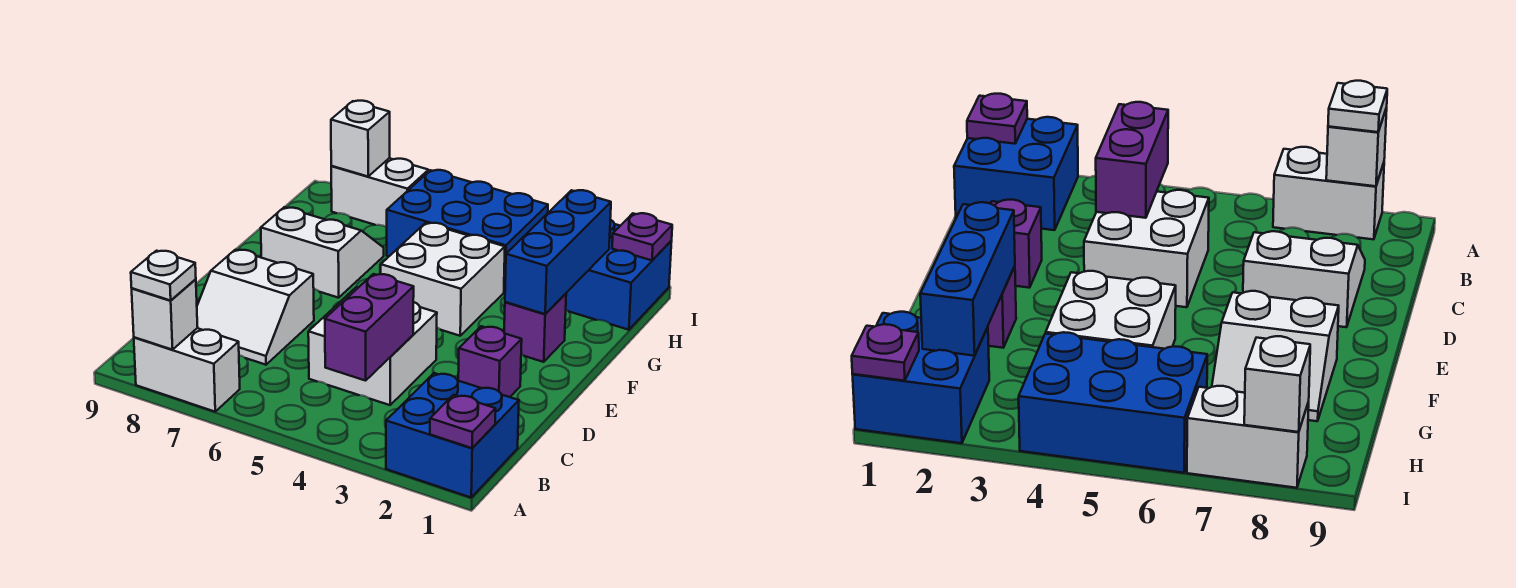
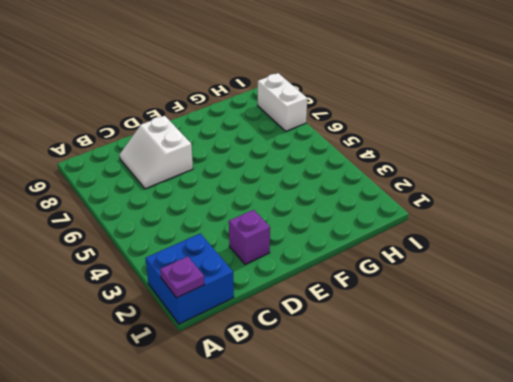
none -> white brick A7:A8 level 1
none -> white brick C4:D5 level 1
none -> purple brick F2 level 1

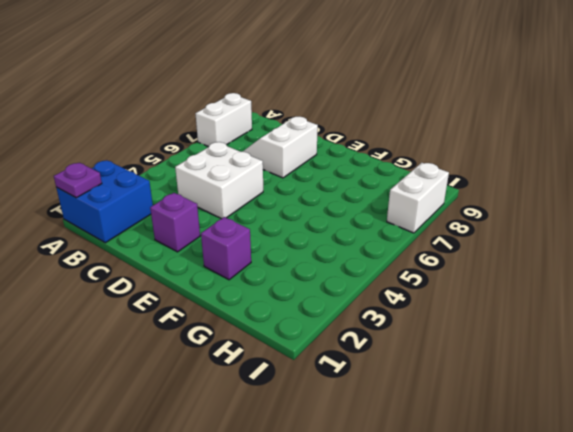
none -> white brick F4:G5 level 1
none -> white slope F7:G8 level 1 top F
none -> blue brick H1:I2 level 1

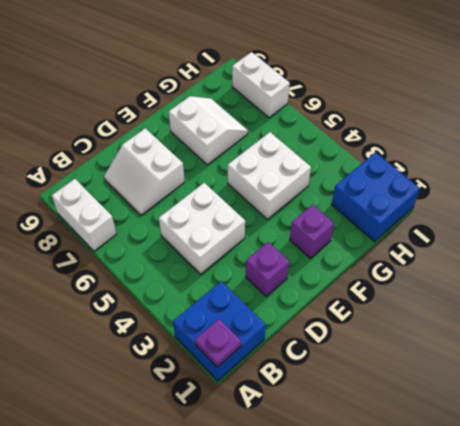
none -> blue brick H4:I6 level 1
none -> white brick A8 level 2
none -> purple brick B4:C4 level 2

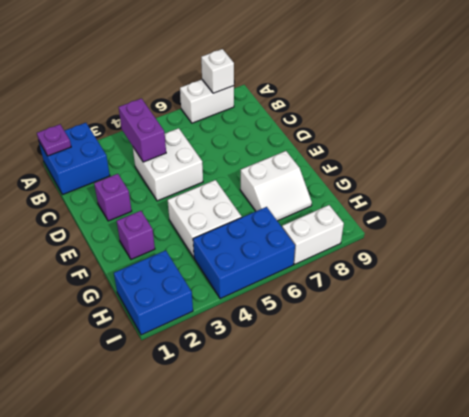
none -> white slope C7:D8 level 1 top D
none -> blue brick F2:H2 level 2
none -> purple plate I1 level 2

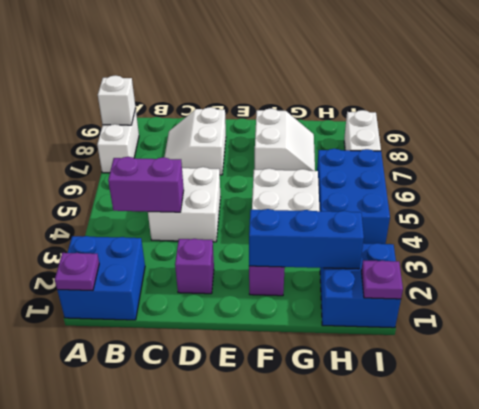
none -> white brick I8 level 2
none -> white plate A8 level 3

